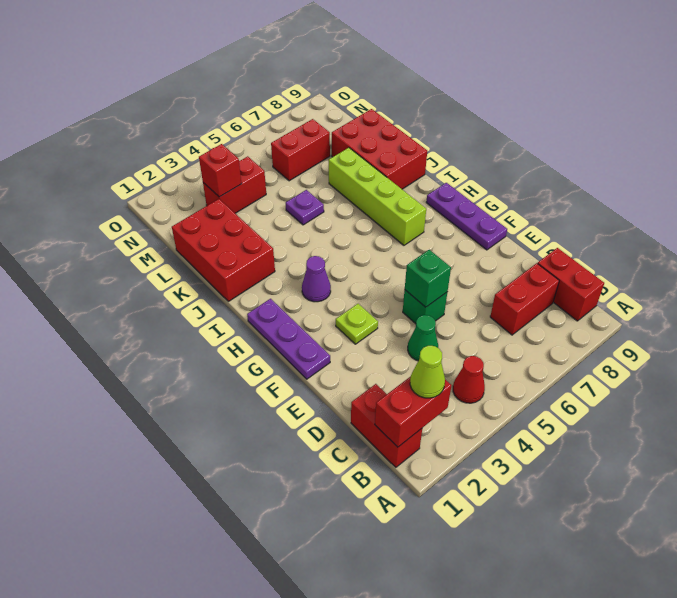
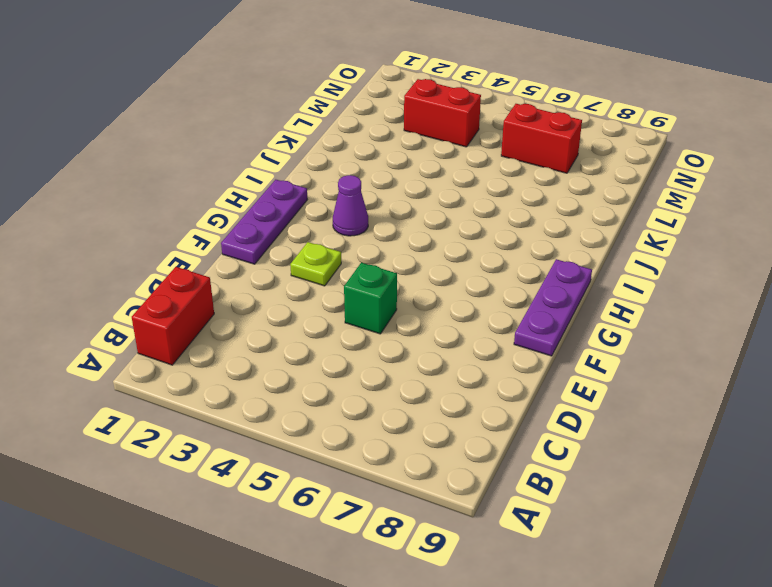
none -> red cone B4 level 1
none -> red brick B9:C9 level 1
none -> red brick C7:C8 level 1

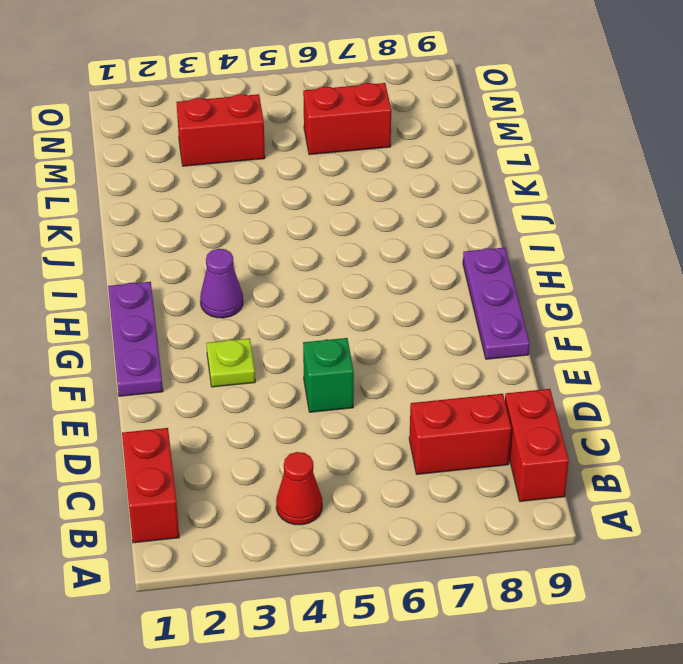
none -> green cone D4 level 1
none -> lime brick H7:K7 level 1
none -> red brick J1:L2 level 1

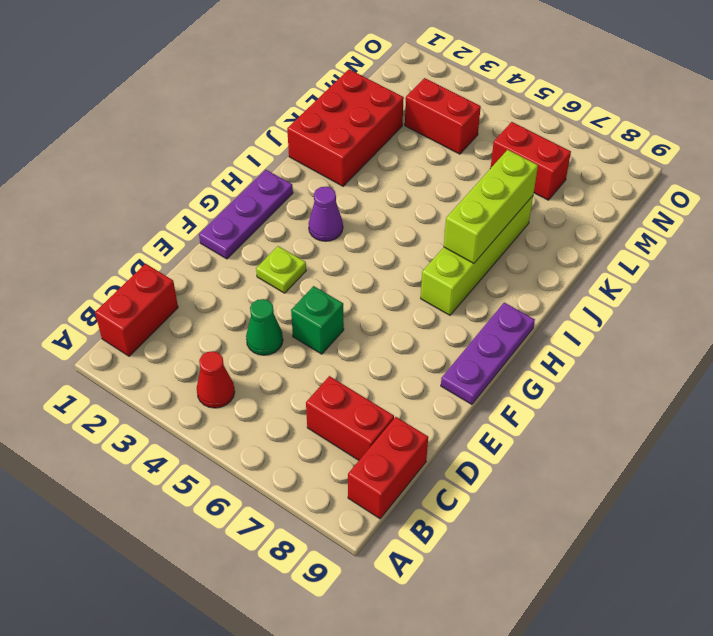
lime brick I7:K7 level 2 -> none
none -> red brick J8:L9 level 1
none -> purple plate K5 level 1
none -> red brick B1:B2 level 2

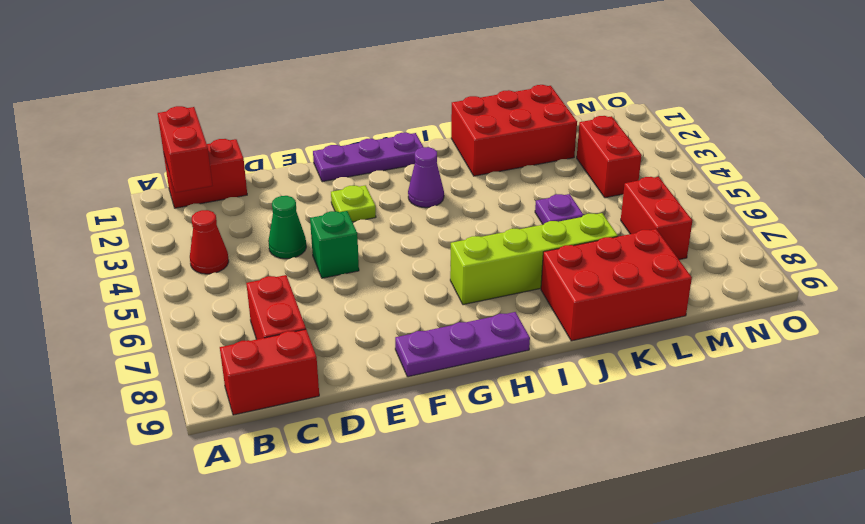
none -> green brick E5 level 2
none -> red brick M3 level 2
none -> lime cone B2 level 3

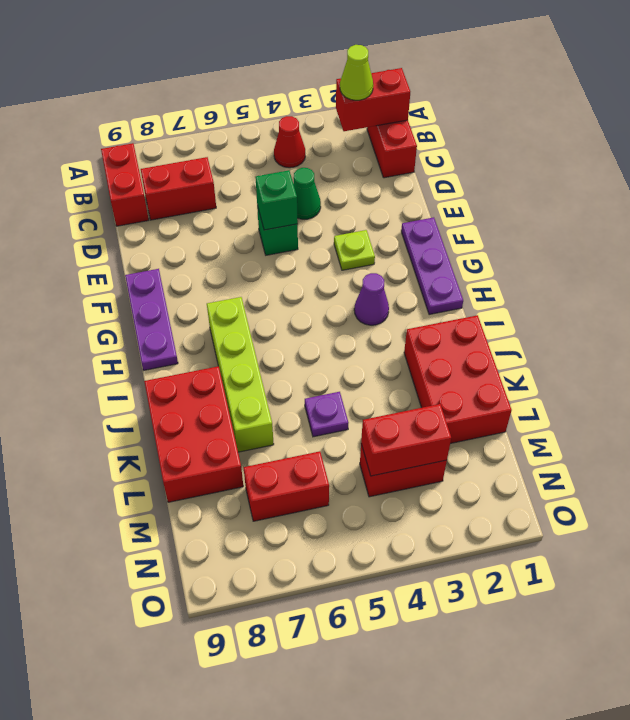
red brick M3:M4 level 2 -> red brick M3 level 2

